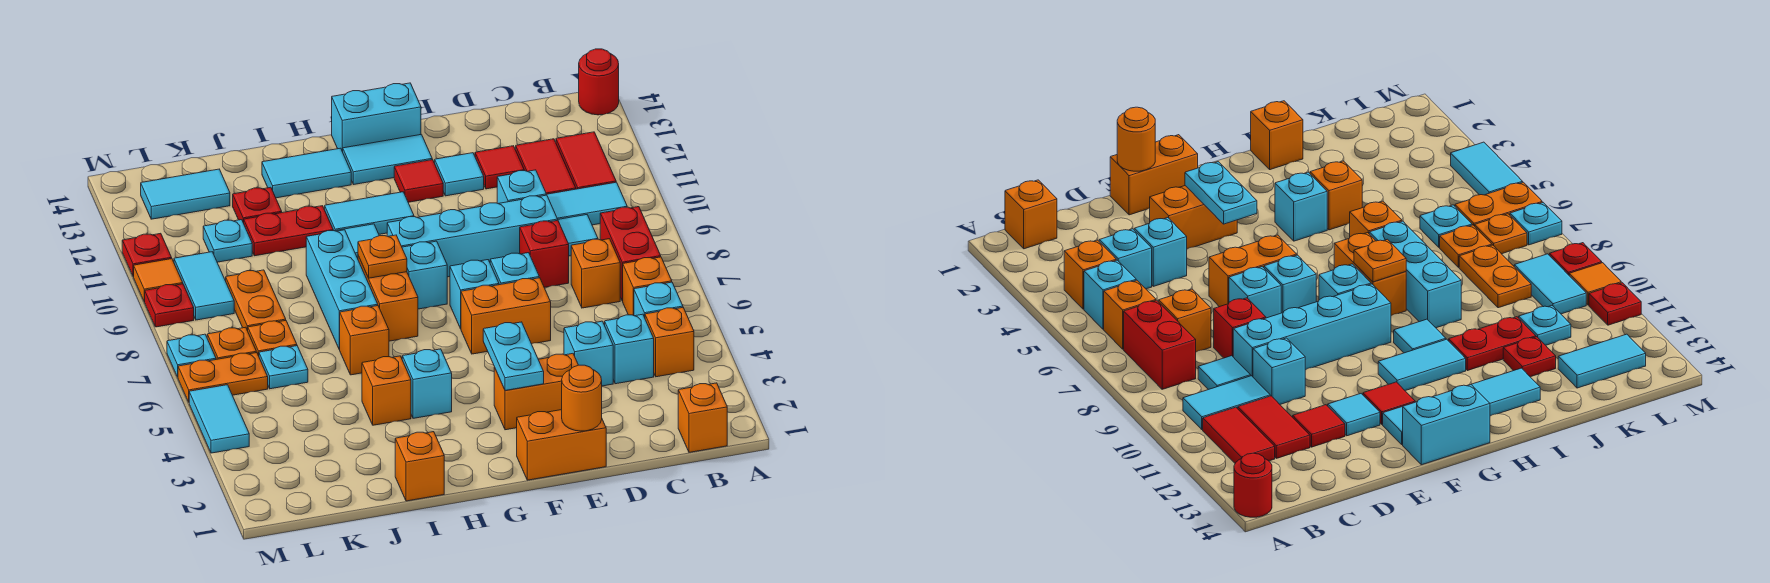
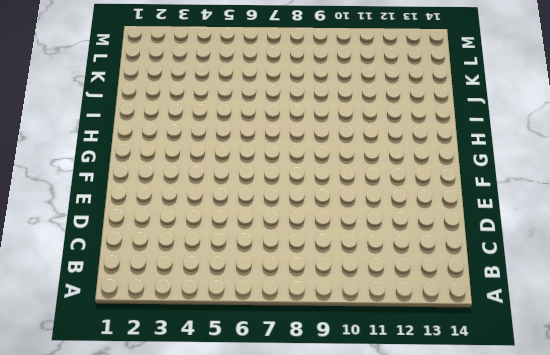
none -> red round brick A14 level 1
none -> orange brick B1 level 1
none -> orange brick B4 level 1
none -> cyan brick B5 level 1

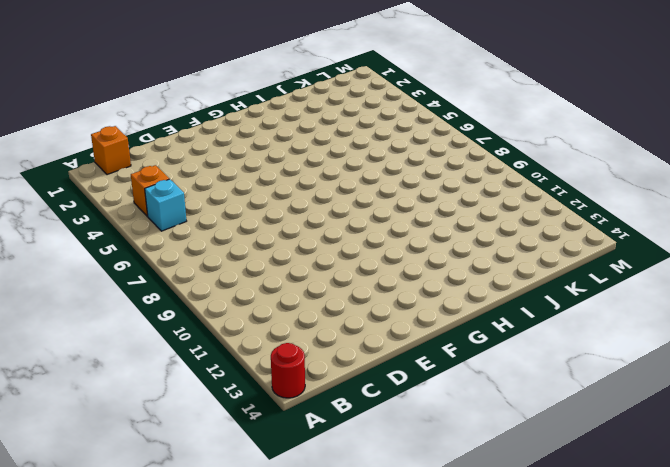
none -> orange brick B6 level 1
none -> red brick B7:B8 level 1
none -> cyan tile B10:C10 level 1
none -> red tile B11:B12 level 1

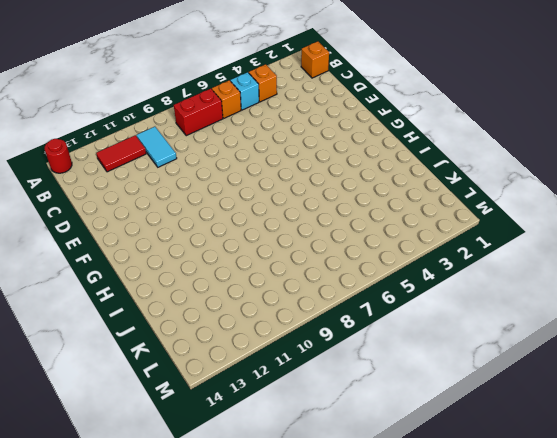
none -> cyan brick C4 level 1
none -> orange brick C7 level 1
none -> cyan tile C9 level 1
none -> red tile C11:C12 level 1

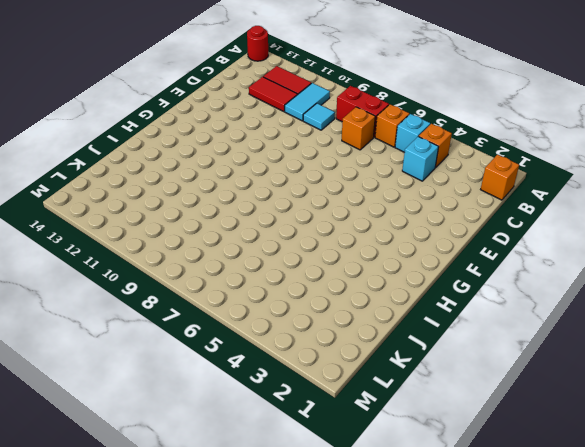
none -> cyan brick D4 level 1
none -> red brick D8 level 1
none -> cyan brick D9:G9 level 1
none -> cyan brick D10 level 1

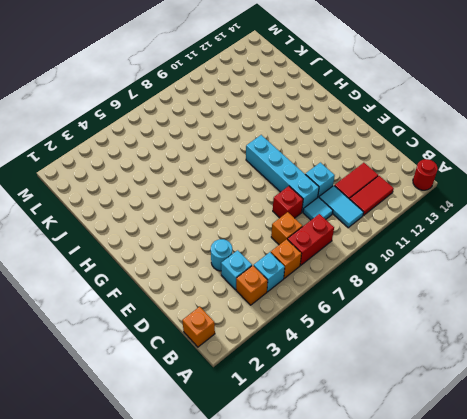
cyan round brick D4 level 1 -> cyan brick D4 level 1
none -> red tile D12 level 1
none -> orange brick E1:F1 level 1
none -> orange brick E3:F3 level 1
none -> orange brick E6:F6 level 1

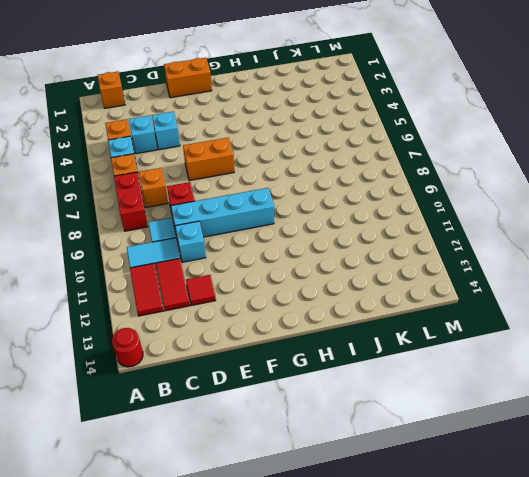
none -> orange brick E3:F3 level 1
none -> cyan brick E7 level 1
none -> cyan tile E12 level 1
none -> cyan brick F7 level 1

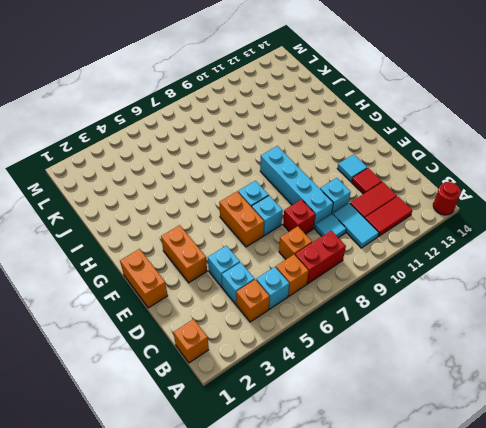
none -> red tile F12 level 1
none -> cyan tile F13:G13 level 1
none -> cyan brick F14:G14 level 1
none -> cyan brick G8 level 1

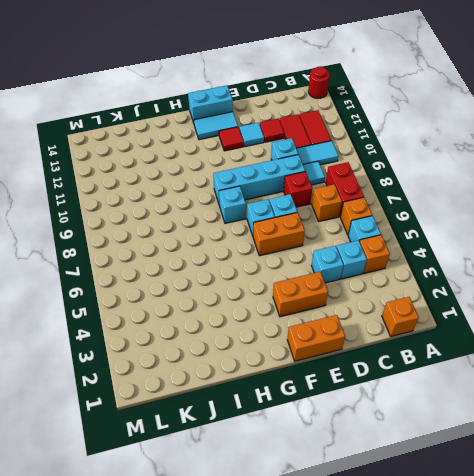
none -> cyan tile G11:H11 level 1
none -> cyan brick H4 level 1
none -> orange brick H7:H8 level 1
none -> cyan tile H10 level 1

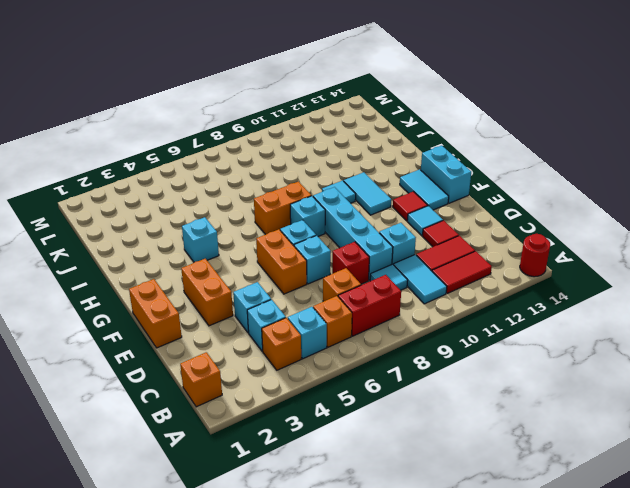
none -> cyan tile H13:I13 level 1
none -> orange brick I1 level 1
none -> orange brick I4 level 1
none -> orange brick I6 level 1

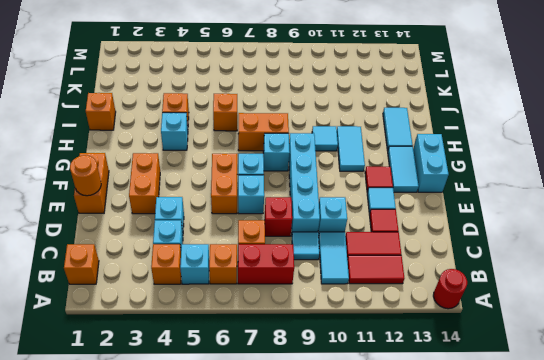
none -> cyan brick I7:I9 level 1
none -> red plate I11:J11 level 1
none -> red plate J12 level 1
none -> cyan plate K6 level 1

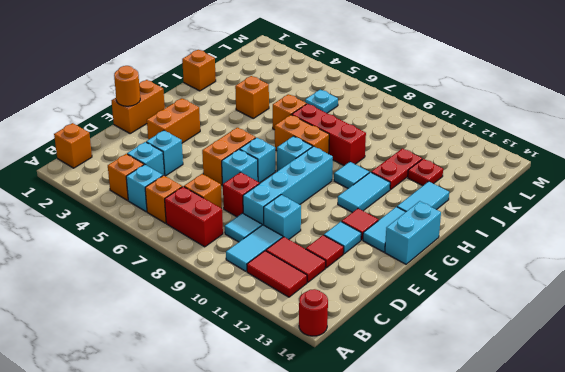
red brick I7:I9 level 1 -> cyan brick I7:I9 level 1
none -> cyan brick H4 level 1
none -> orange plate K7 level 1
none -> orange plate K8:K9 level 1
none -> cyan plate K11 level 1

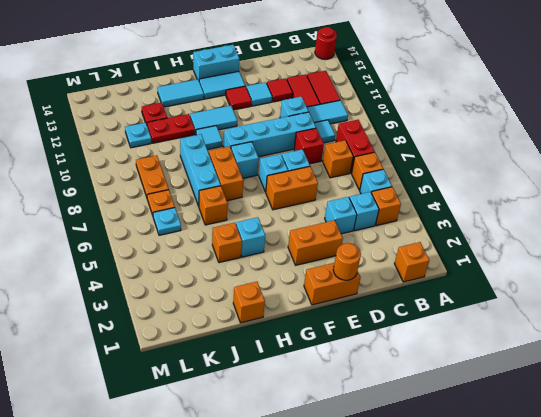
none -> cyan tile K13:L13 level 1
none -> orange plate L6:M6 level 1
none -> orange plate L7 level 1
none -> cyan tile L9:L10 level 1

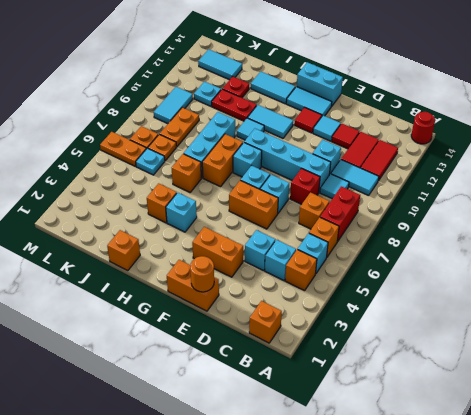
none -> cyan tile M4:M5 level 1
none -> cyan plate M7 level 1
none -> red plate M9 level 1
none -> orange tile M10 level 1

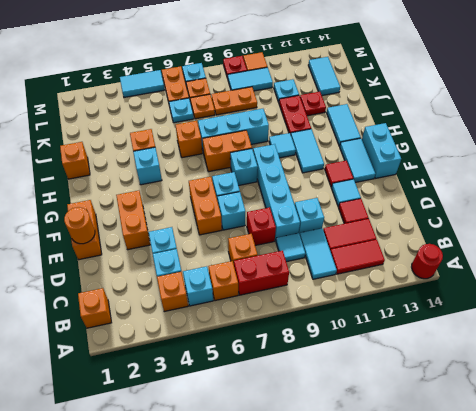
none -> red plate M11 level 1
none -> cyan plate F3:F4 level 2
none -> orange plate H8 level 2

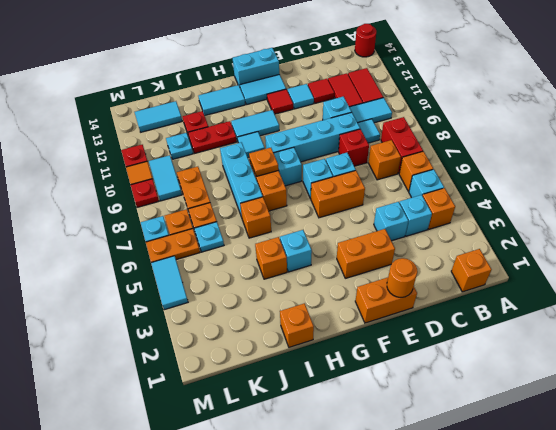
none -> cyan plate F3:F4 level 2

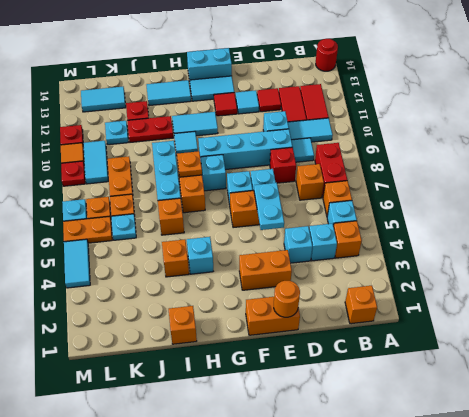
cyan plate E5:E6 level 2 -> cyan plate F3:F4 level 2

